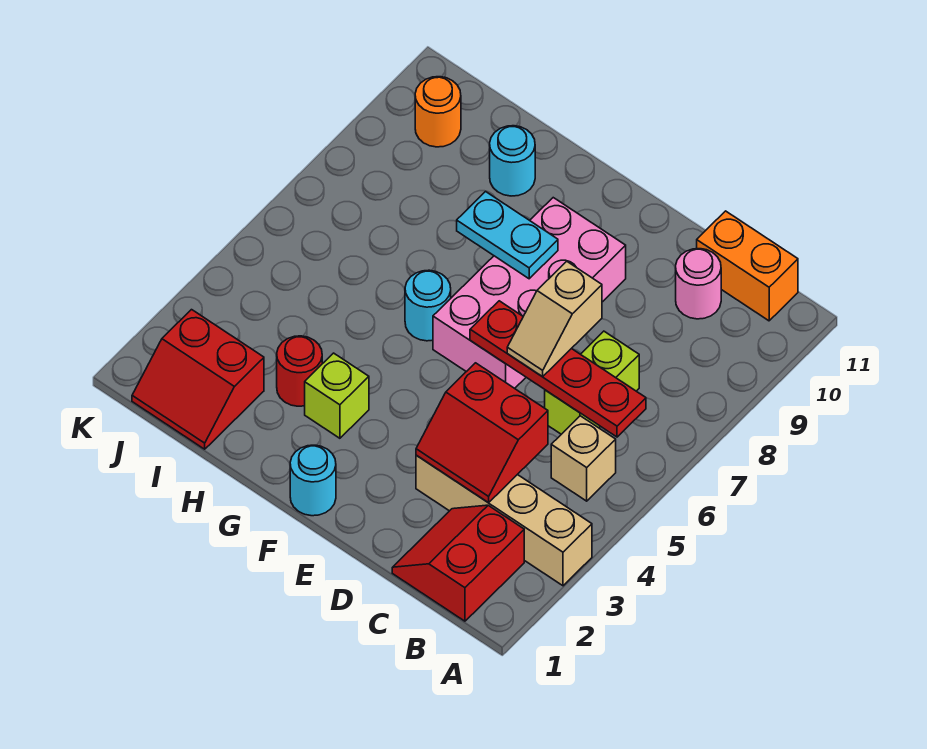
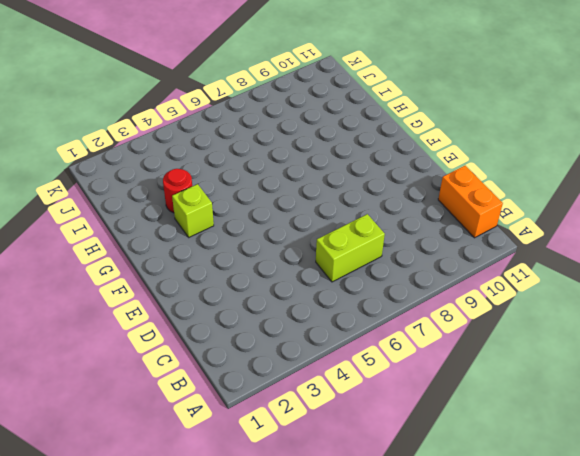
none -> tan brick A3:D3 level 1
none -> red slope B1:C2 level 1 top B
none -> tan brick B5 level 1

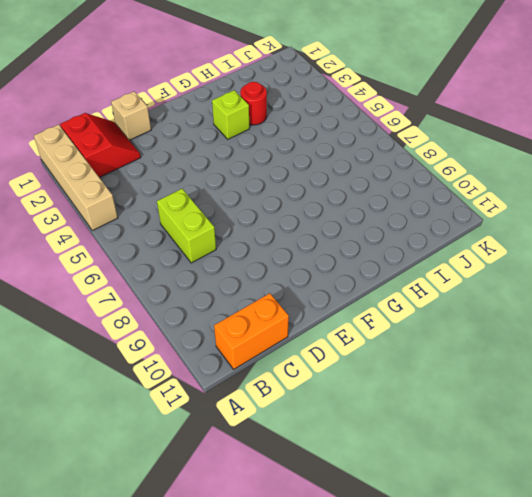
tan brick A1:A4 level 1 -> tan brick A3:D3 level 1
tan brick D1 level 1 -> tan brick B5 level 1
none -> pink round brick C10 level 1
none -> pink brick E6:F9 level 1
none -> cyan round brick F1 level 1

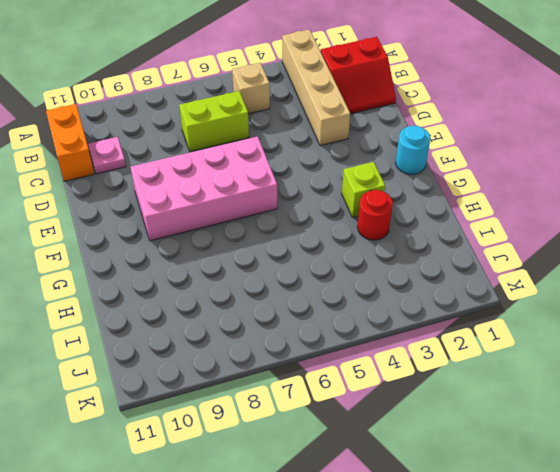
pink plate C10 level 1 -> pink round brick C10 level 1
none -> cyan round brick G6 level 1
none -> cyan round brick H10 level 1
none -> red slope I1:J2 level 1 top 2

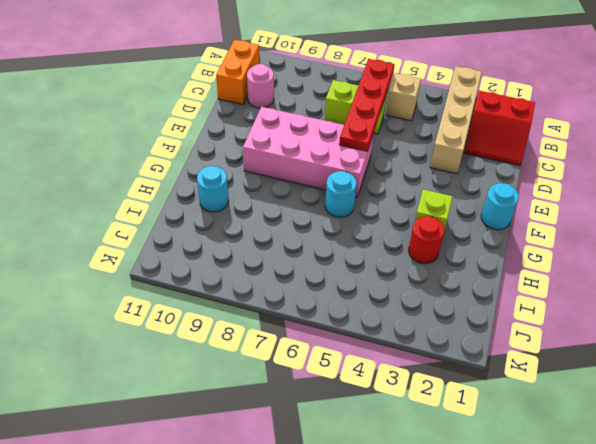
none -> red slope I1:J2 level 1 top 2
none -> orange round brick J10 level 1
none -> red slope C3:D4 level 2 top 4

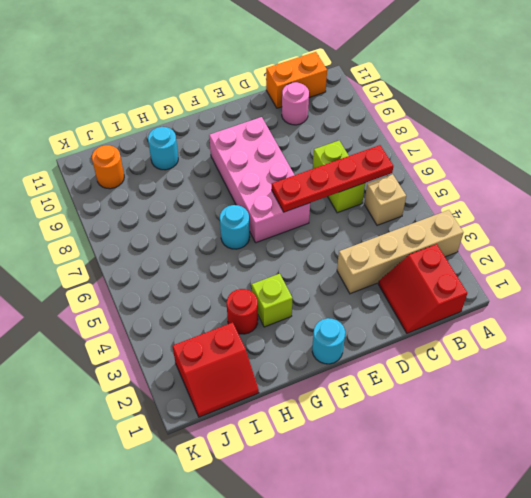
none -> red slope C3:D4 level 2 top 4
none -> cyan plate F8:G8 level 2
none -> tan slope D6:D7 level 3 top 7

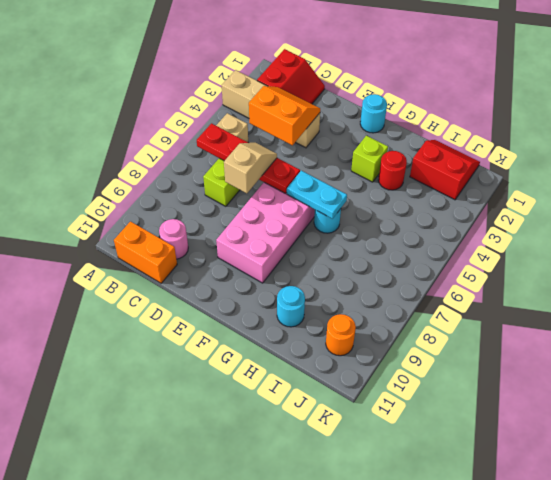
orange slope C3:D4 level 2 top 4 -> red slope C3:D4 level 2 top 4
cyan plate F6:G6 level 2 -> cyan plate F8:G8 level 2

